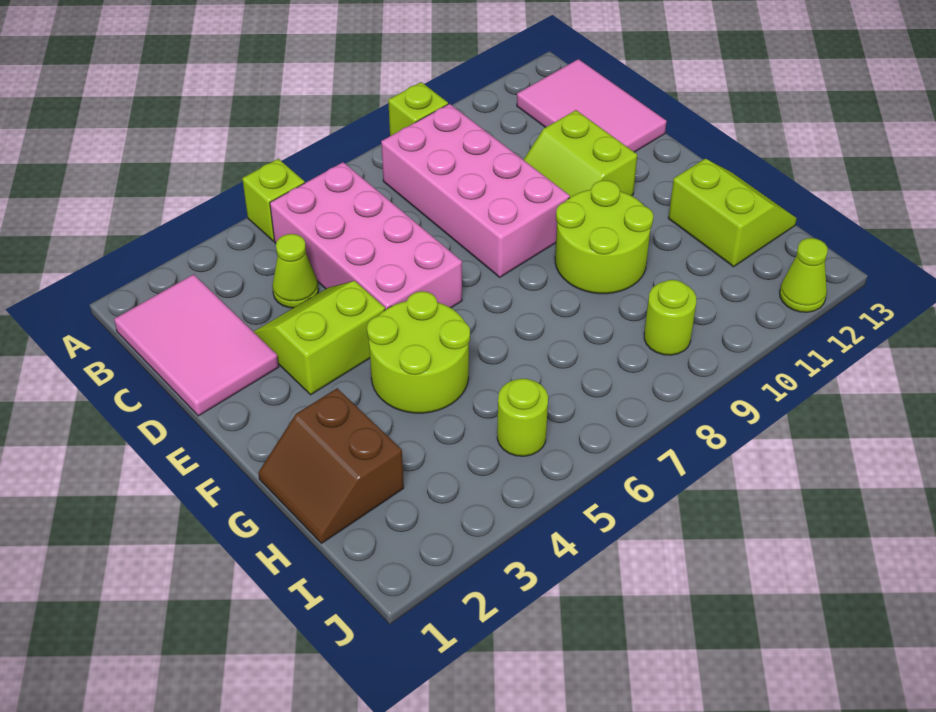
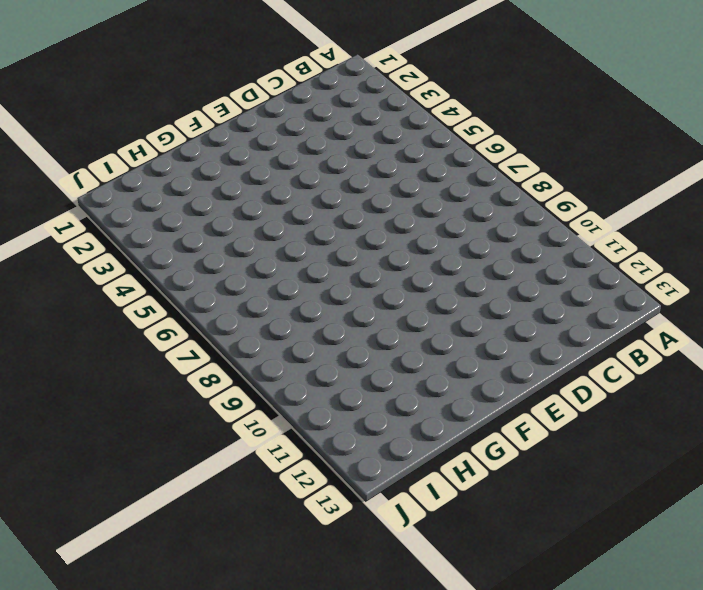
none -> lime brick A5 level 1
none -> lime brick A9 level 1
none -> pink tile B1:D2 level 1

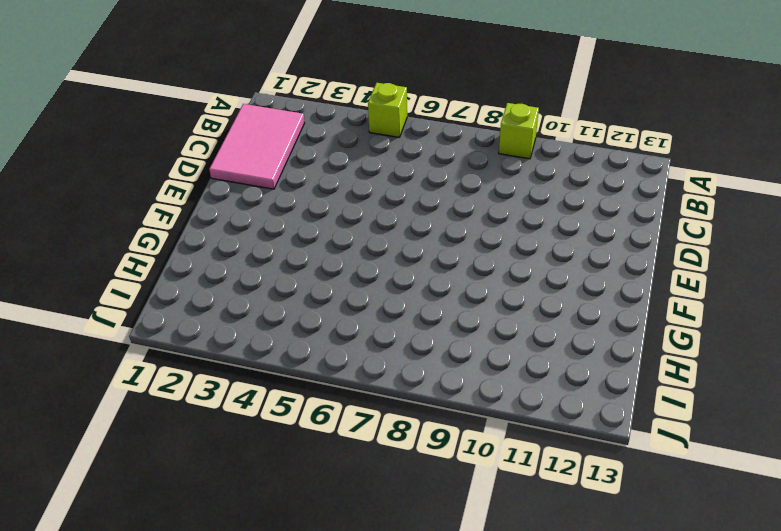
none -> pink brick B5:E6 level 1
none -> pink brick B8:E9 level 1
none -> pink tile B12:D13 level 1

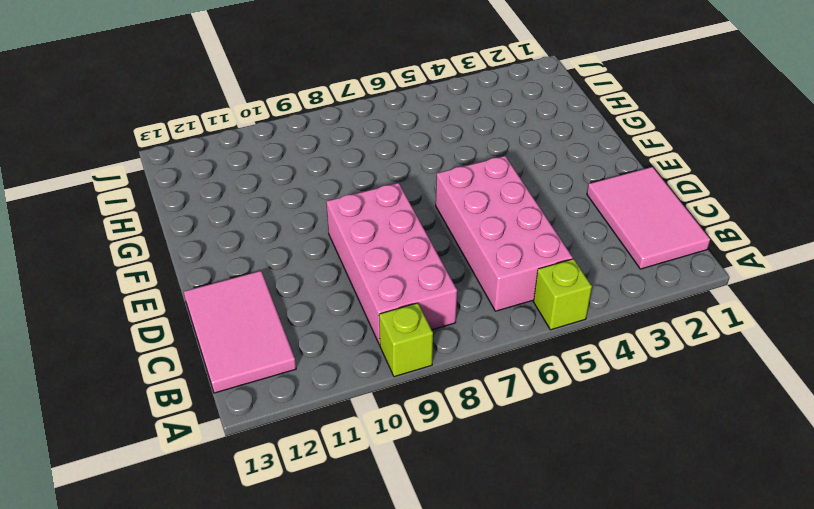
none -> lime cone C4 level 1
none -> lime slope D3:E4 level 1 top E
none -> lime slope D10:E11 level 1 top 11

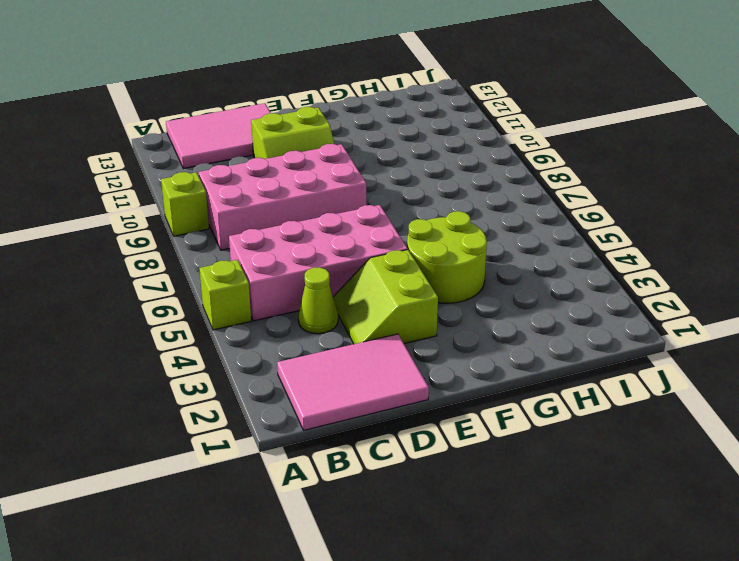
none -> lime round brick F9:G10 level 1
none -> brown slope G1:H2 level 1 top 2
none -> lime slope G12:H13 level 1 top 12

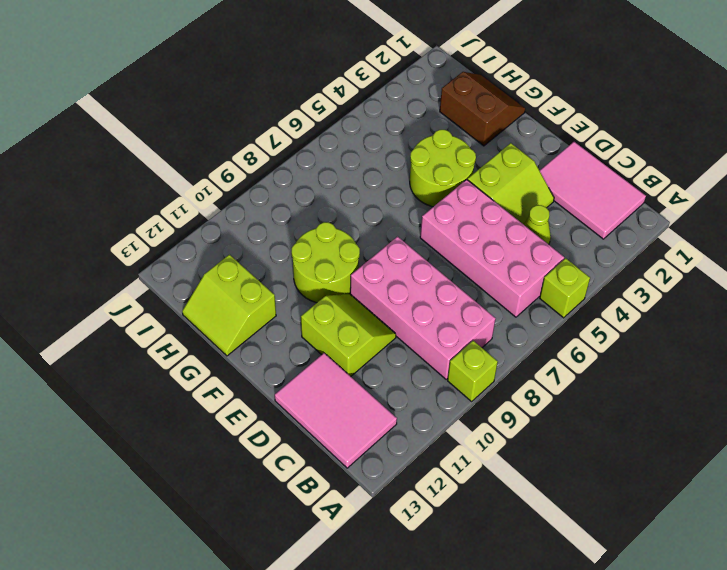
none -> lime round brick I5 level 1
none -> lime round brick I9 level 1
none -> lime cone J12 level 1

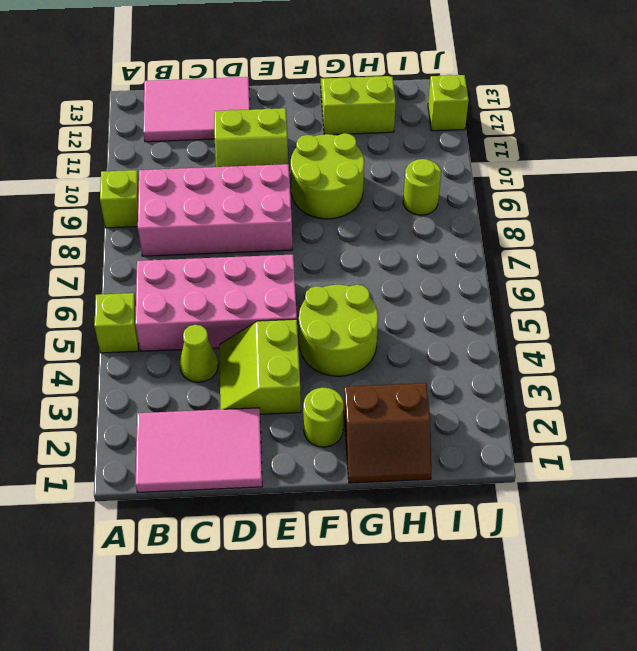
lime round brick F2 level 1 -> lime round brick I5 level 1
lime brick J12 level 1 -> lime cone J12 level 1

